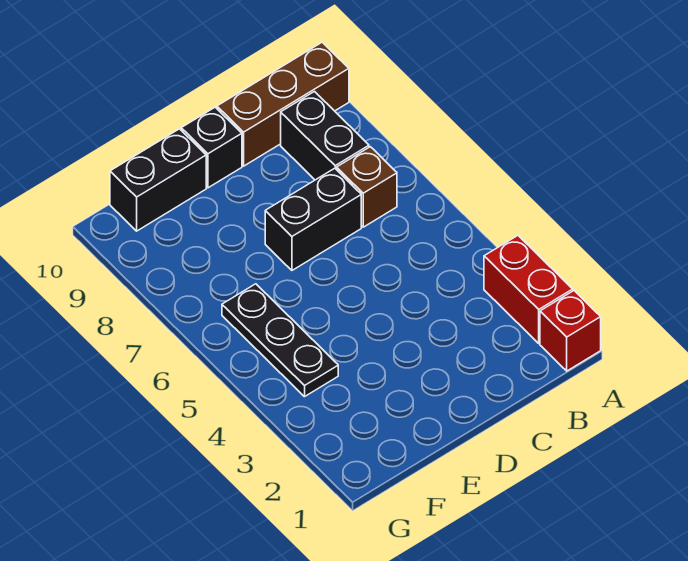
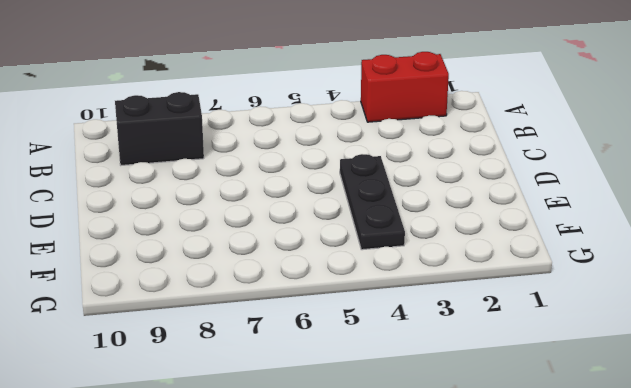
black plate D4:F4 level 1 -> black plate F4:F6 level 1
none -> red brick A1 level 1
none -> brown brick A10:C10 level 1

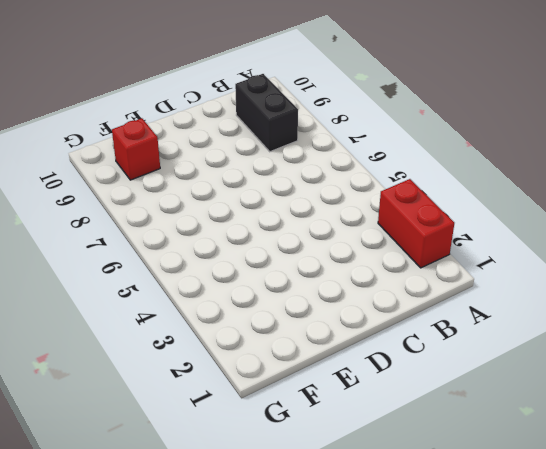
red brick F9 level 1 -> red brick A1 level 1
none -> brown brick A10:C10 level 1
none -> brown brick B7 level 1

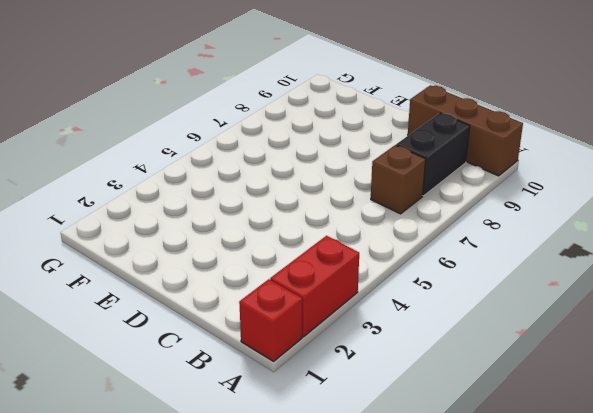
none -> black brick C7:D7 level 1
none -> black brick D10 level 1

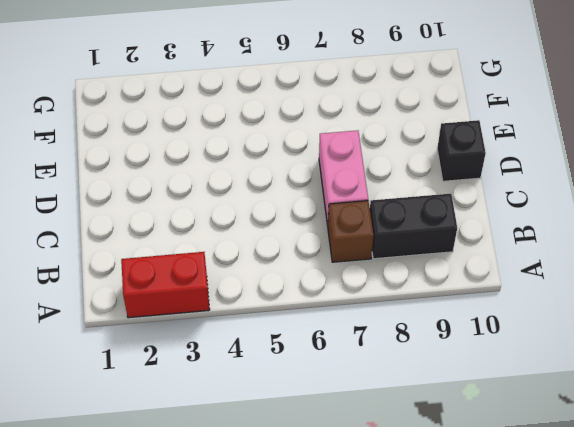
pink brick C7:D7 level 1 -> black brick C7:D7 level 1
none -> red brick A1 level 1
none -> brown brick A10:C10 level 1

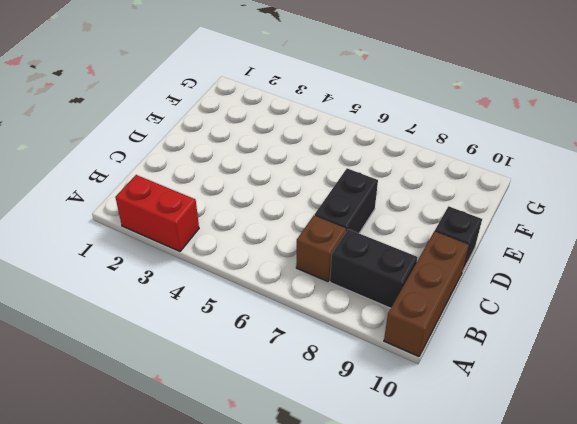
none -> red brick A1 level 1
none -> black brick E10:F10 level 1

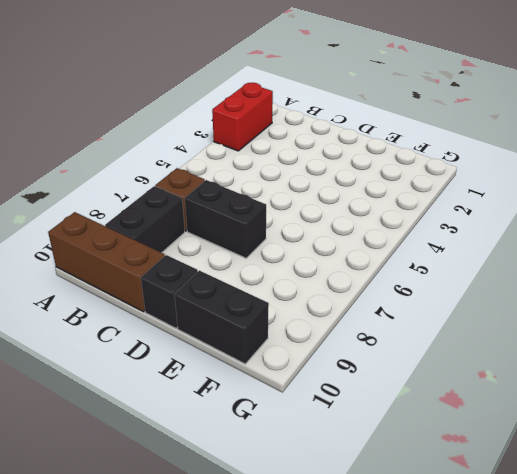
none -> red brick A1 level 1
none -> black plate F4:F6 level 1

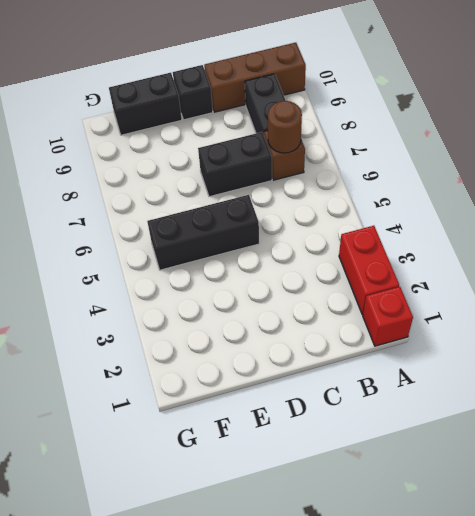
brown round brick B7 level 2 -> none
black brick D5:F5 level 1 -> black plate F4:F6 level 1

